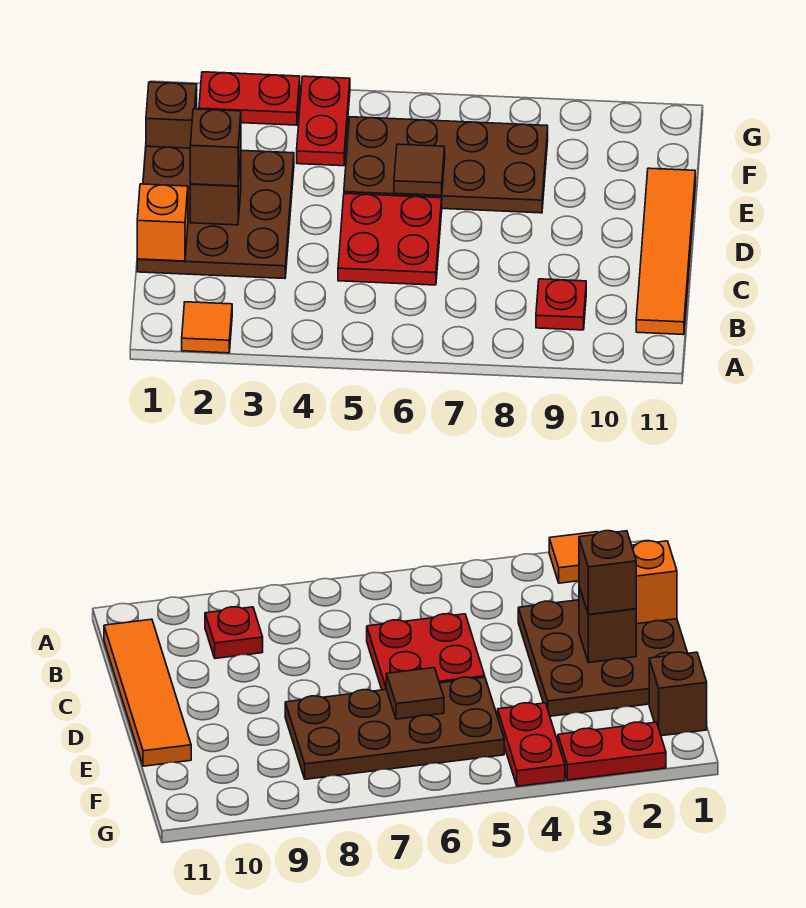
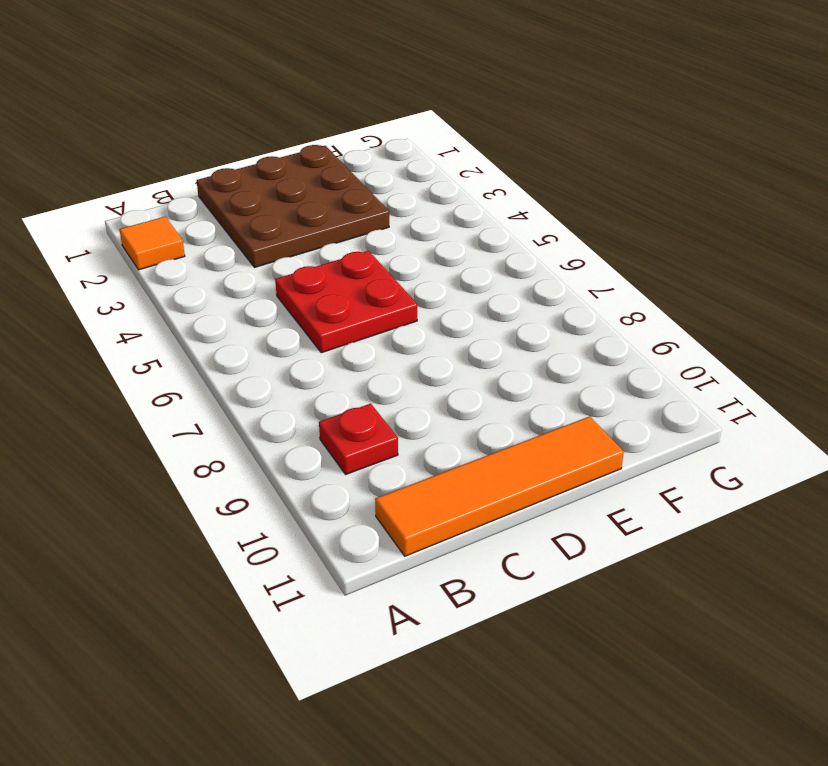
none -> brown plate E5:F8 level 1
none -> brown brick F1 level 1
none -> red plate F4:G4 level 1

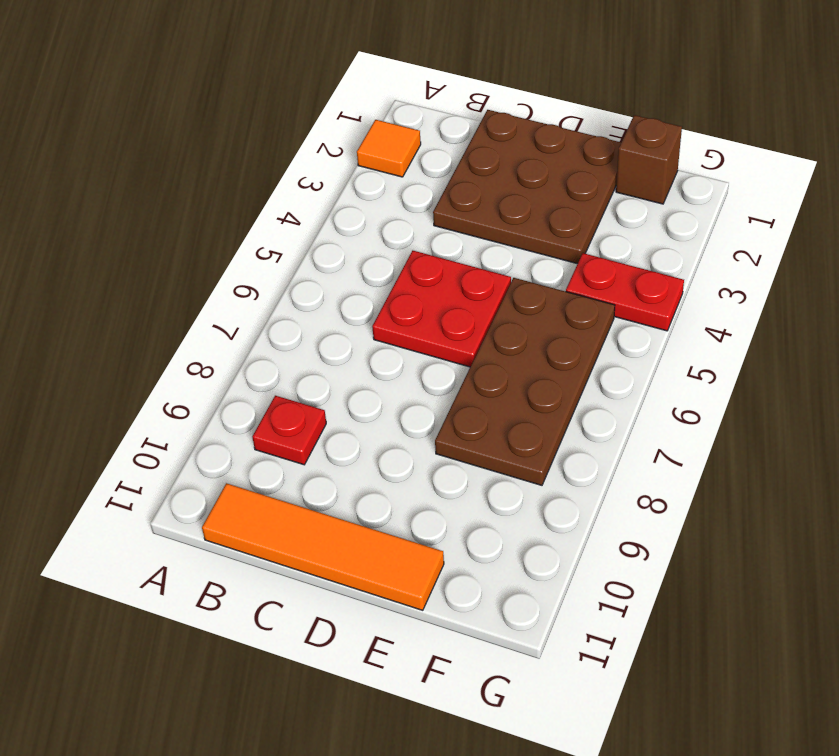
none -> red plate G2:G3 level 1
none -> orange brick C1 level 2
none -> brown brick D2 level 2

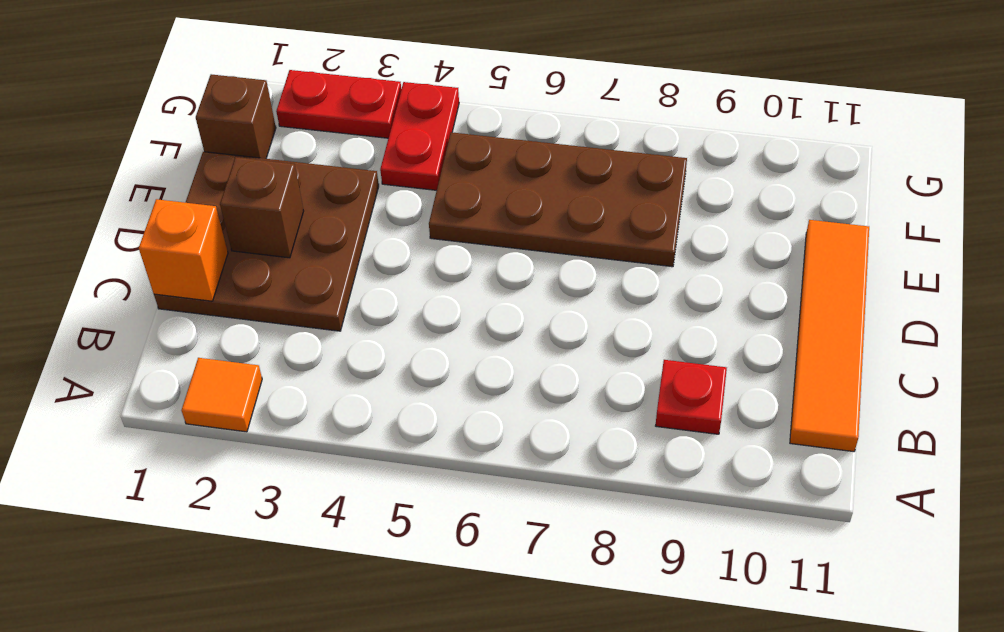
none -> red plate C5:D6 level 1
none -> brown tile E6 level 2
none -> brown brick D2 level 3

